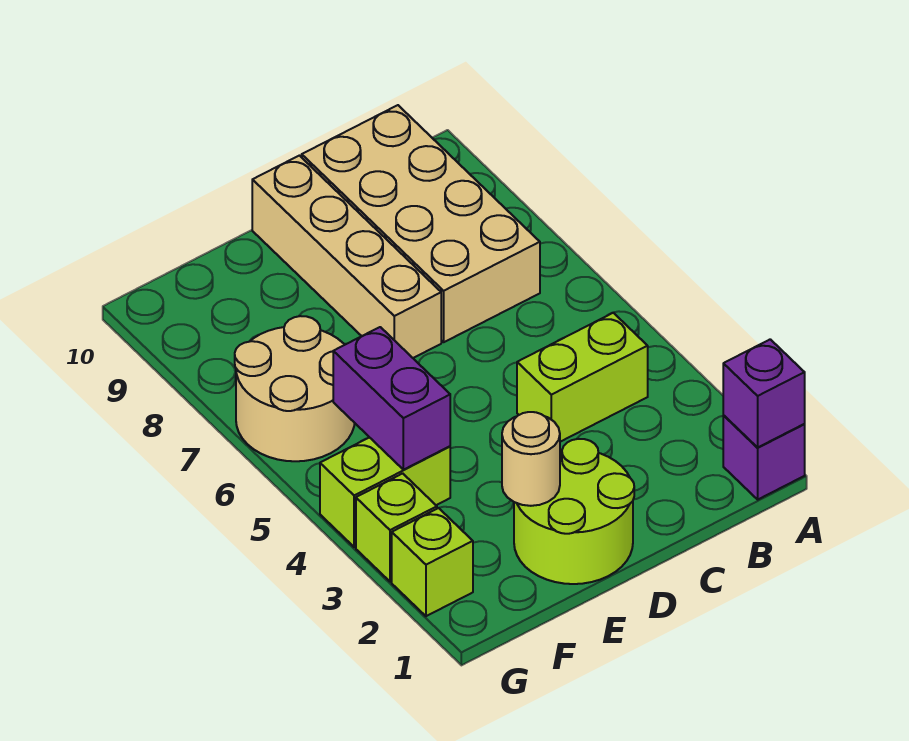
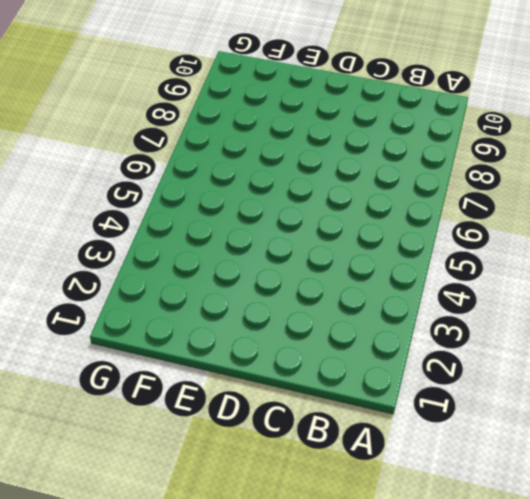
none -> purple brick A1 level 1
none -> lime brick B4:C4 level 1
none -> tan brick B7:C10 level 1

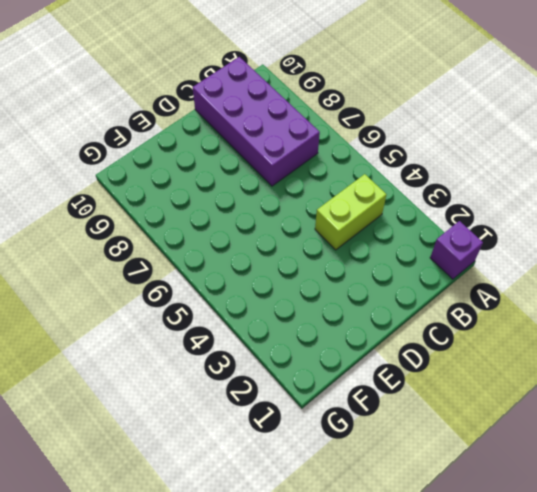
purple brick B7:C10 level 1 -> tan brick B7:C10 level 1
none -> lime round brick D1:E2 level 1
none -> tan brick D7:D10 level 1
none -> lime brick F4:G4 level 1

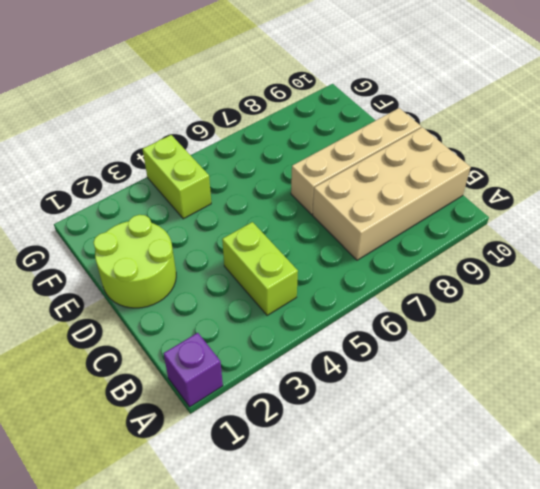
none -> tan round brick F6:G7 level 1
none -> lime brick G2 level 1
none -> lime brick G3 level 1

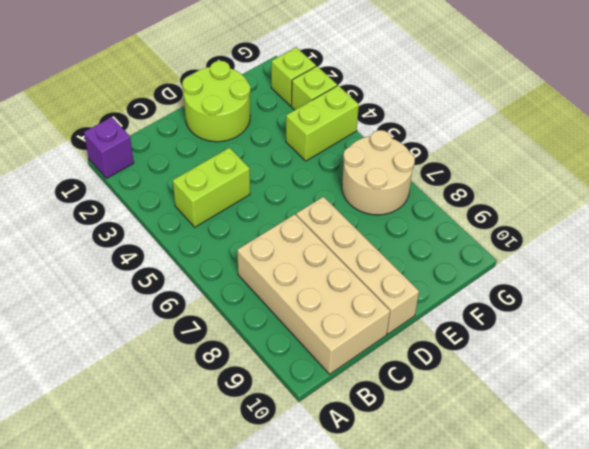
none -> purple brick A1 level 2
none -> tan round brick E2 level 2
none -> purple brick F4:F5 level 2

